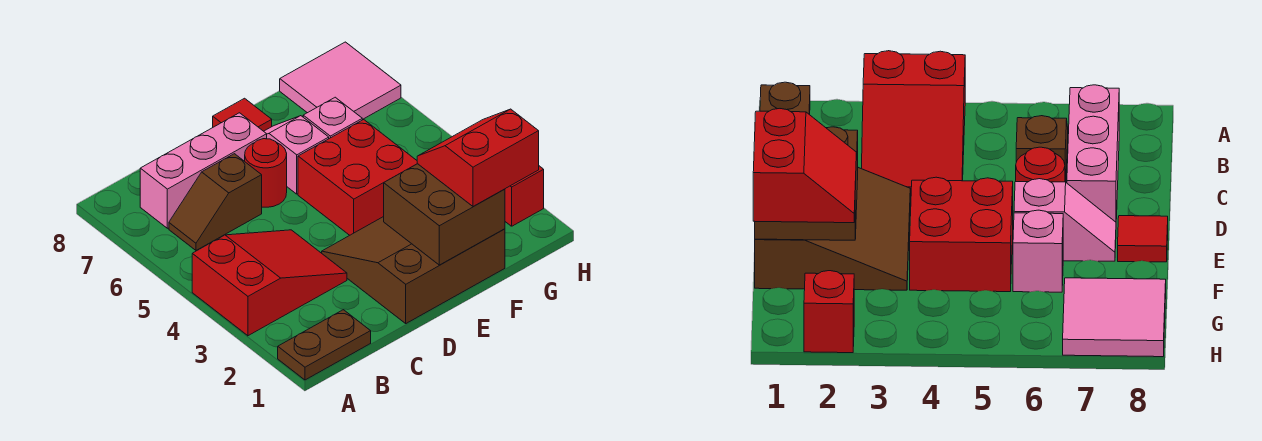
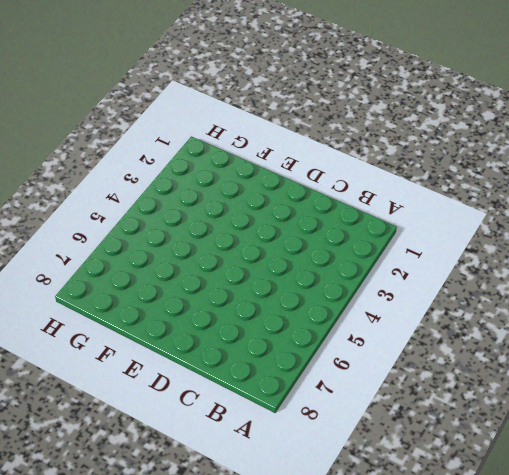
none -> brown plate A1:B1 level 1
none -> red slope A3:C4 level 1 top A
none -> brown slope B6:C6 level 1 top C

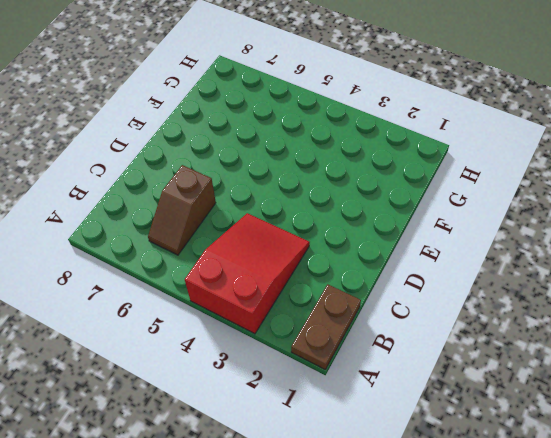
none -> pink brick B7:D7 level 1
none -> brown slope D1:F3 level 1 top 1
none -> red round brick D6 level 1

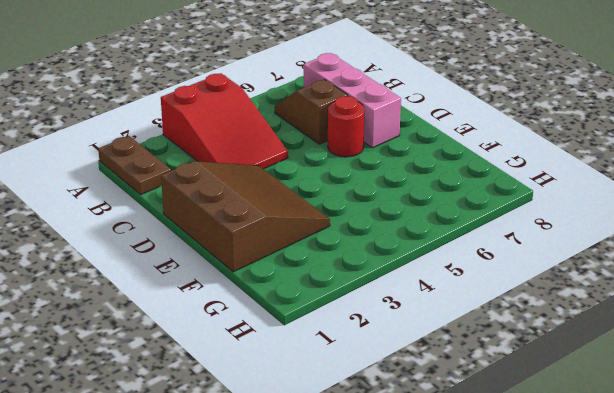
none -> red brick E4:F5 level 1
none -> pink slope E6:E7 level 1 top 6
none -> red tile E8 level 1

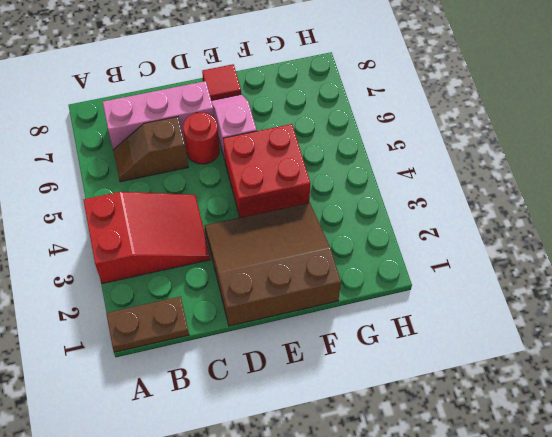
none -> pink brick F6 level 1
none -> pink tile G7:H8 level 1
none -> red brick H2 level 1

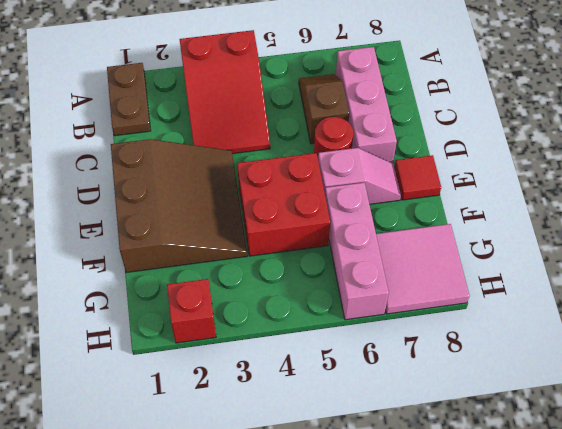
pink brick F6:H6 level 1 -> pink brick F6 level 1
none -> brown brick E1:F2 level 2
none -> red slope F1:G2 level 3 top 1

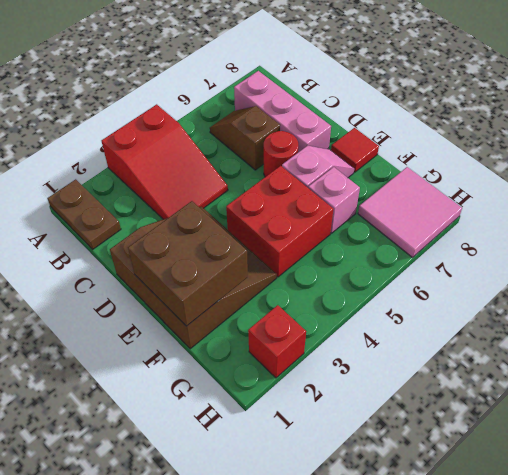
none -> red slope F1:G2 level 3 top 1

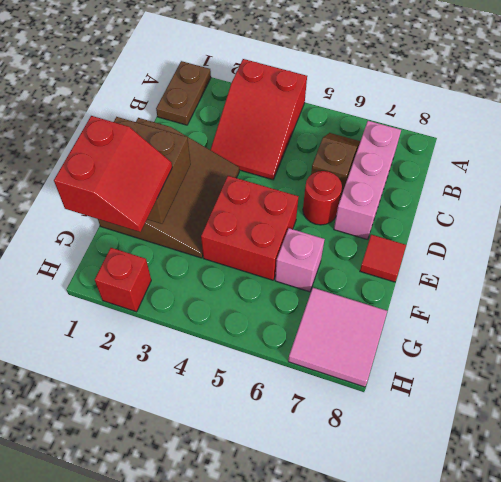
none -> pink slope E6:E7 level 1 top 6

